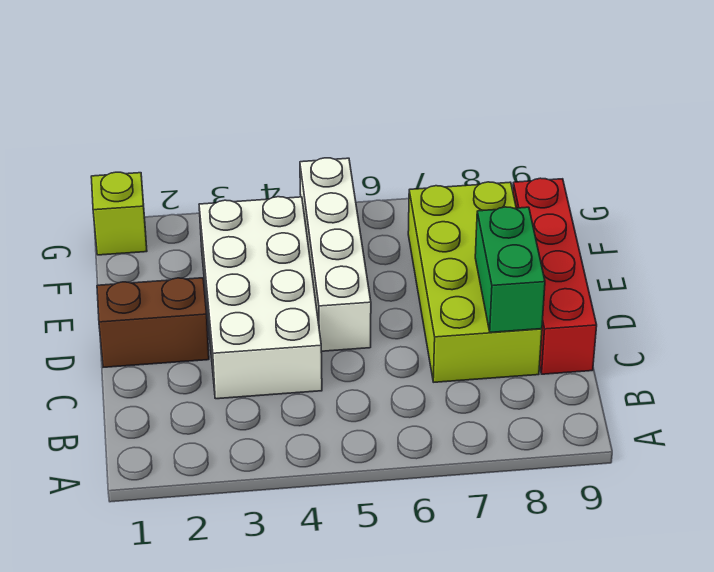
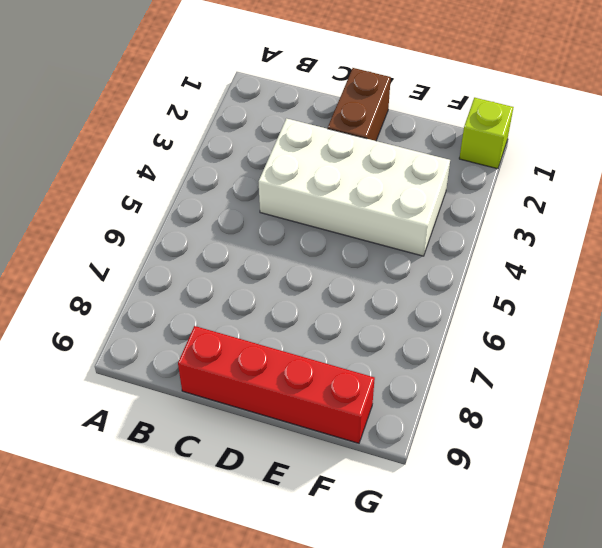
none -> lime brick C7:F8 level 1
none -> white brick D5:G5 level 1

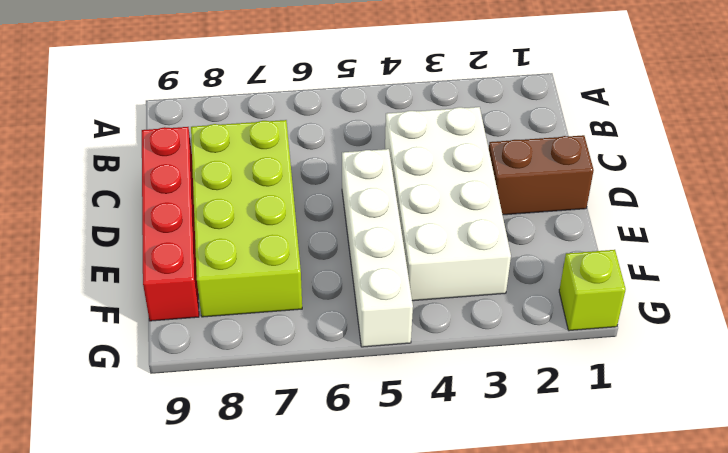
none -> green brick C8:D8 level 2

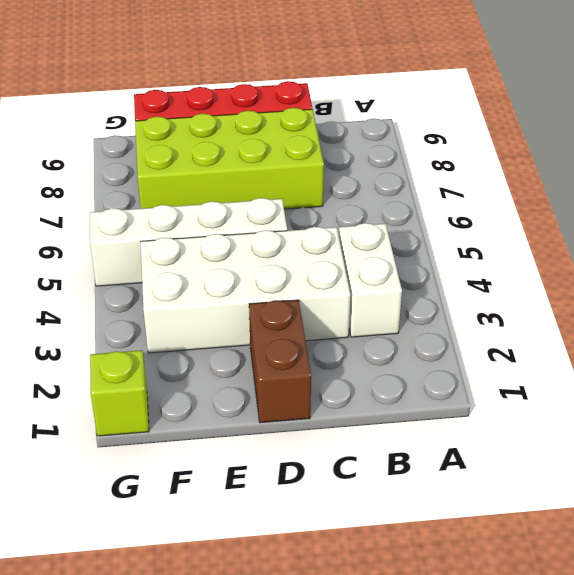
white brick B3:B4 level 1 -> none
none -> green brick C8:D8 level 2

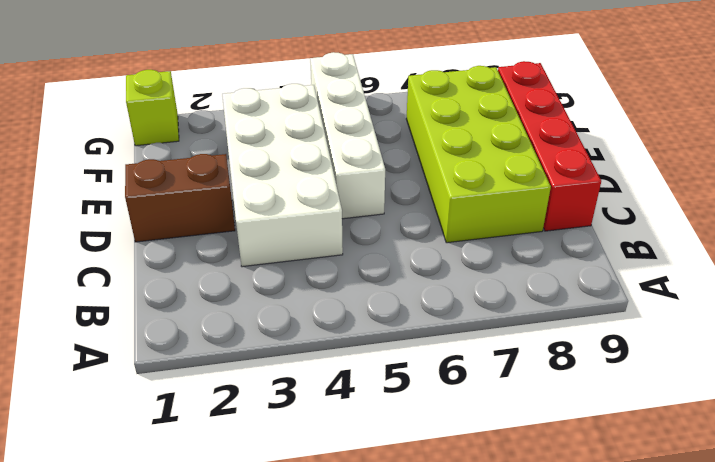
none -> green brick C8:D8 level 2

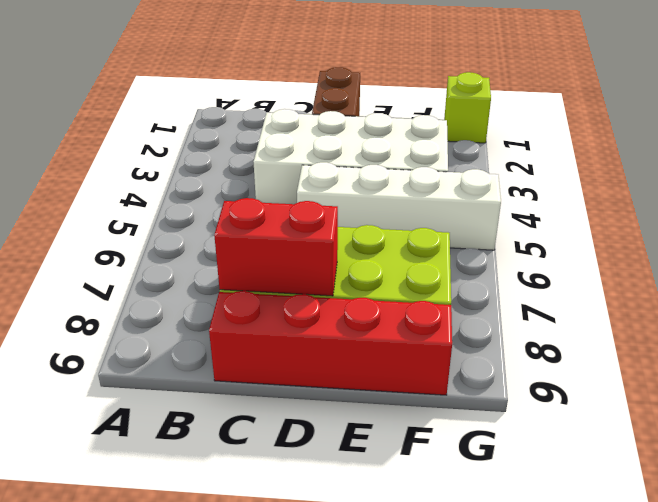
red brick C8:D8 level 2 -> green brick C8:D8 level 2

